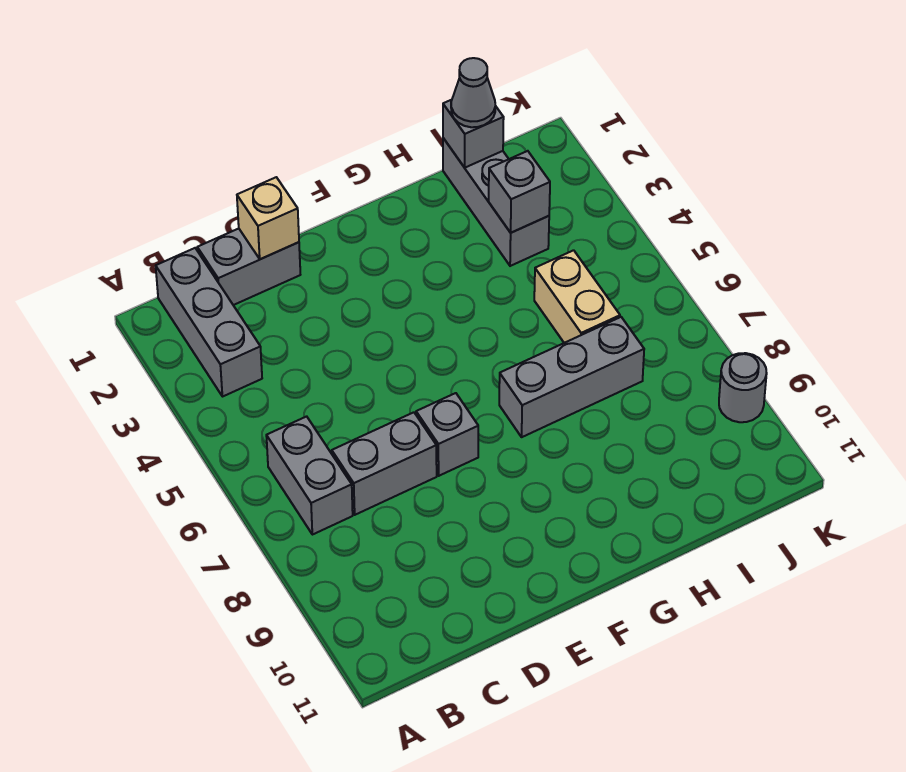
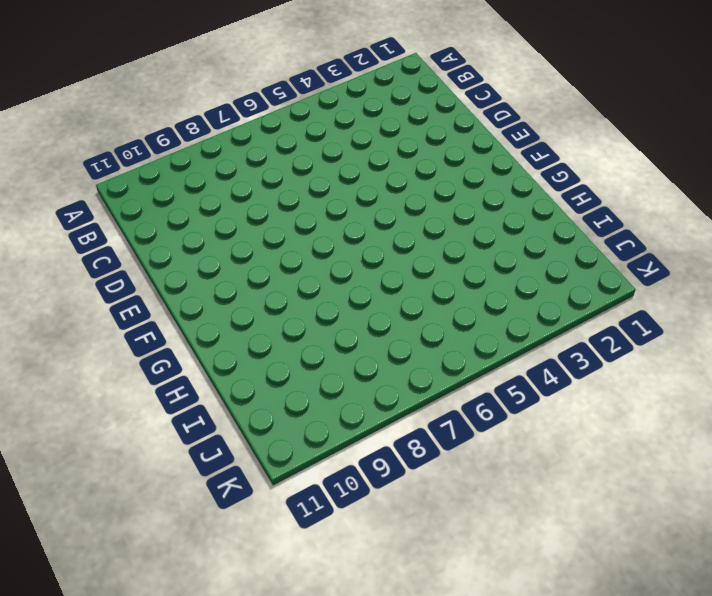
none -> grey brick B1:B3 level 1
none -> grey brick B6:B7 level 1
none -> grey brick C1:D1 level 1

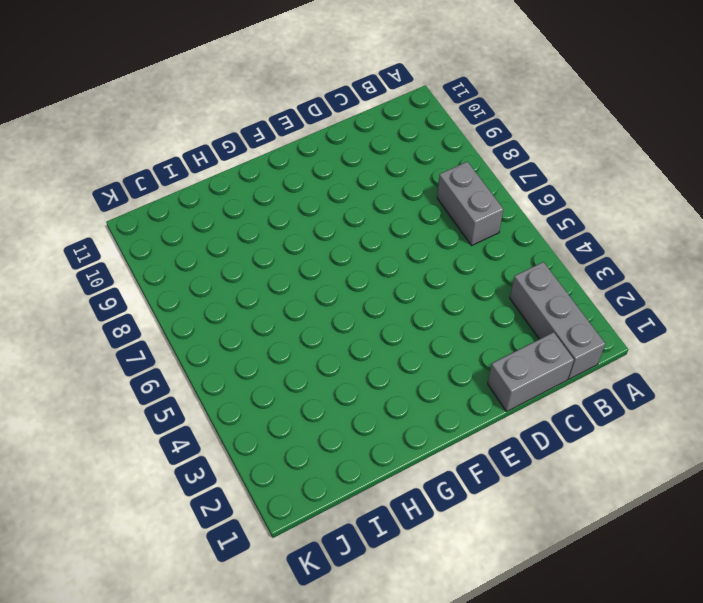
none -> grey brick C7:D7 level 1
none -> grey brick E7 level 1
none -> grey brick G7:I7 level 1

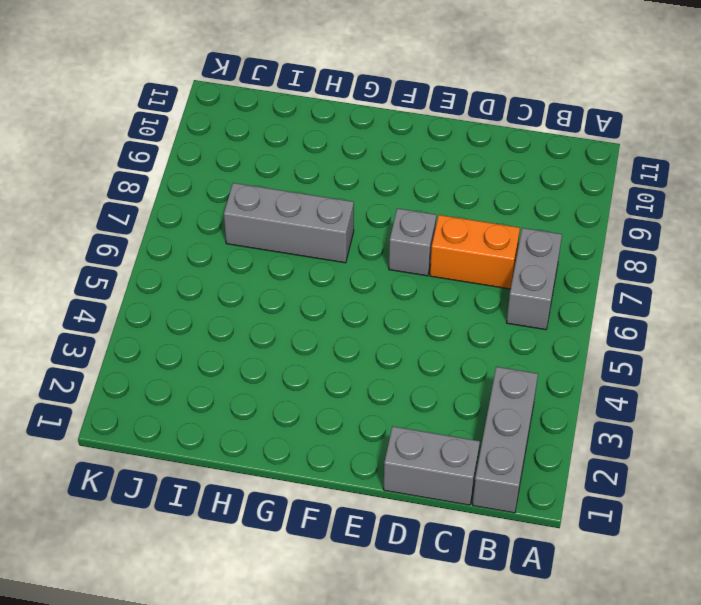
orange brick C7:D7 level 1 -> grey brick C7:D7 level 1
none -> grey brick I1:I3 level 1
none -> tan brick I5:I6 level 1
none -> grey round brick K9 level 1

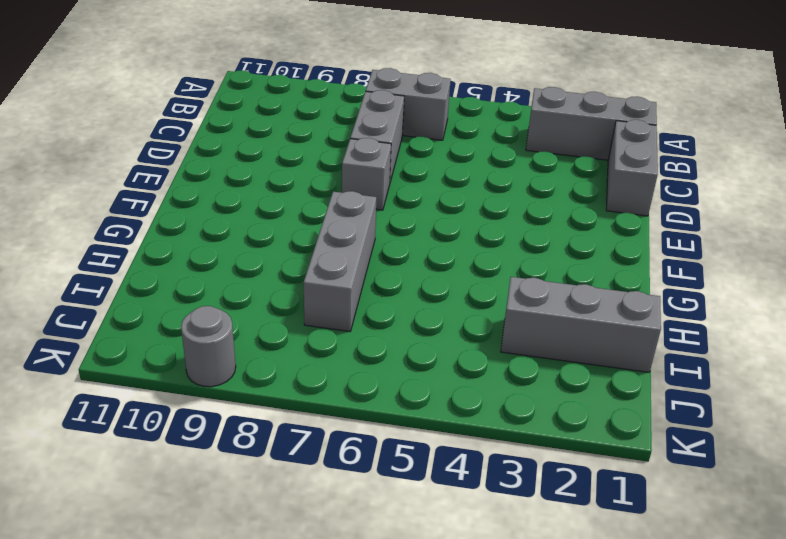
none -> tan brick I5:I6 level 1
none -> tan brick D1 level 2
none -> grey brick I1 level 2

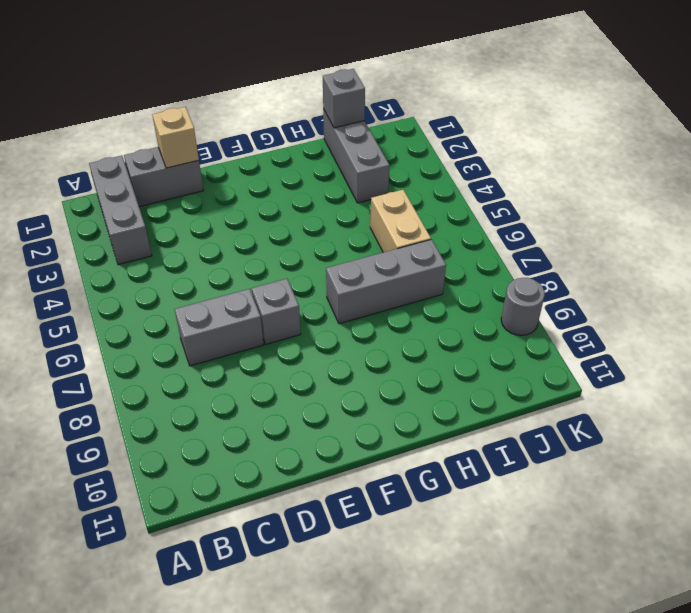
none -> grey brick B6:B7 level 1
none -> grey brick I3 level 2
none -> grey cone I1 level 3

